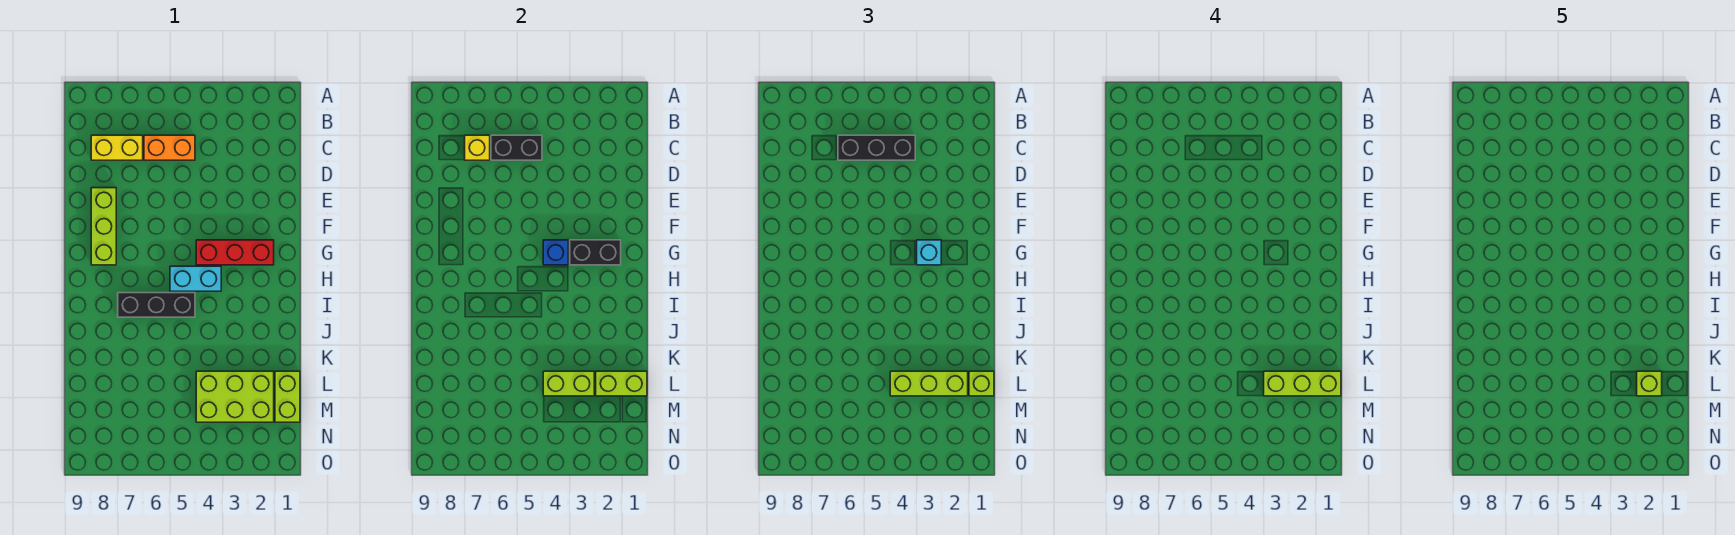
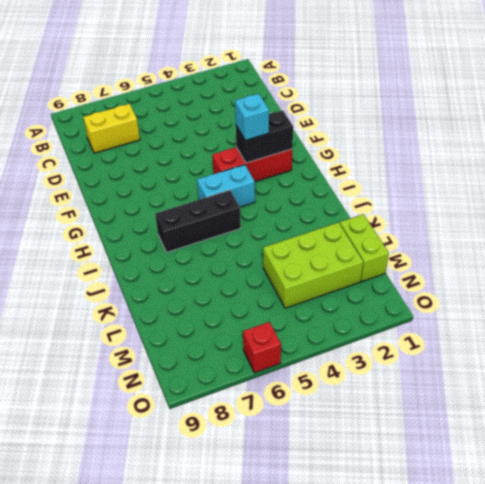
red brick O6 level 1 -> none
none -> orange brick C5:C6 level 1
none -> lime brick E8:G8 level 1
none -> black brick C5:C6 level 2

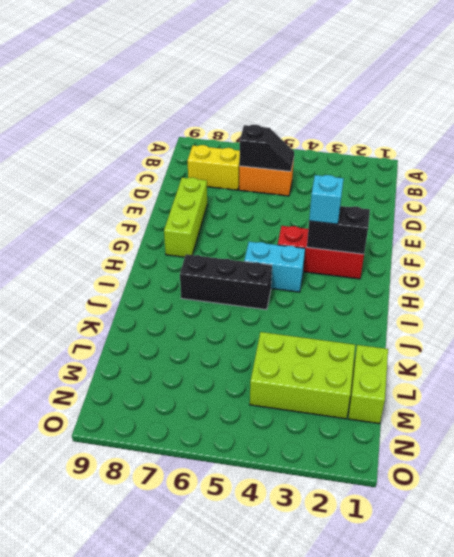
black slope C5:C6 level 2 top 6 -> black brick C5:C6 level 2
none -> yellow brick C7 level 2
none -> blue brick G4 level 2
none -> lime brick L1:L2 level 2

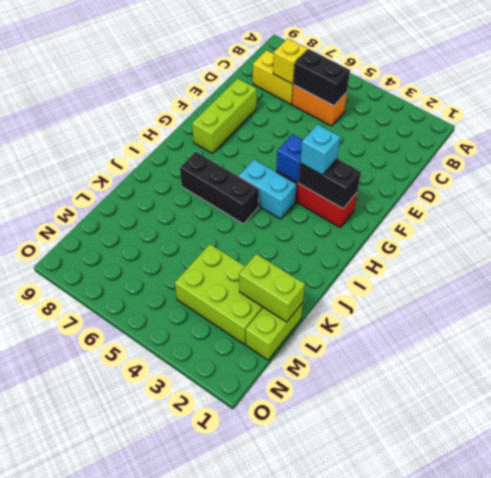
none -> lime brick L3:L4 level 2
none -> black brick C4:C6 level 3
none -> lime brick L1 level 3

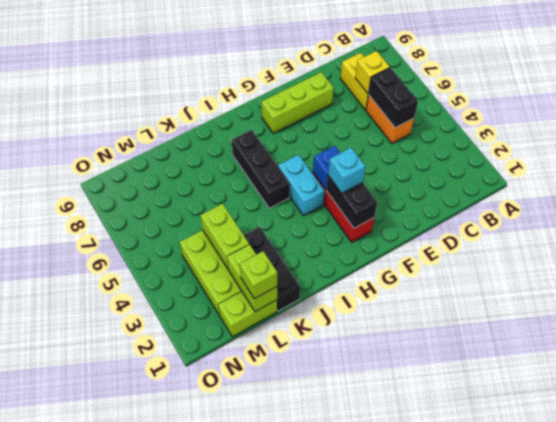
black brick K1:K3 level 1 -> black brick C4:C6 level 3
none -> lime brick L2:L4 level 3
none -> lime brick L1:L3 level 4
none -> lime brick L2 level 5

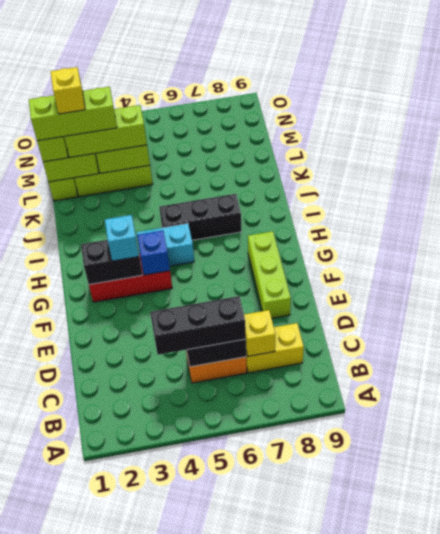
yellow brick L2 level 5 -> lime brick L2 level 5

